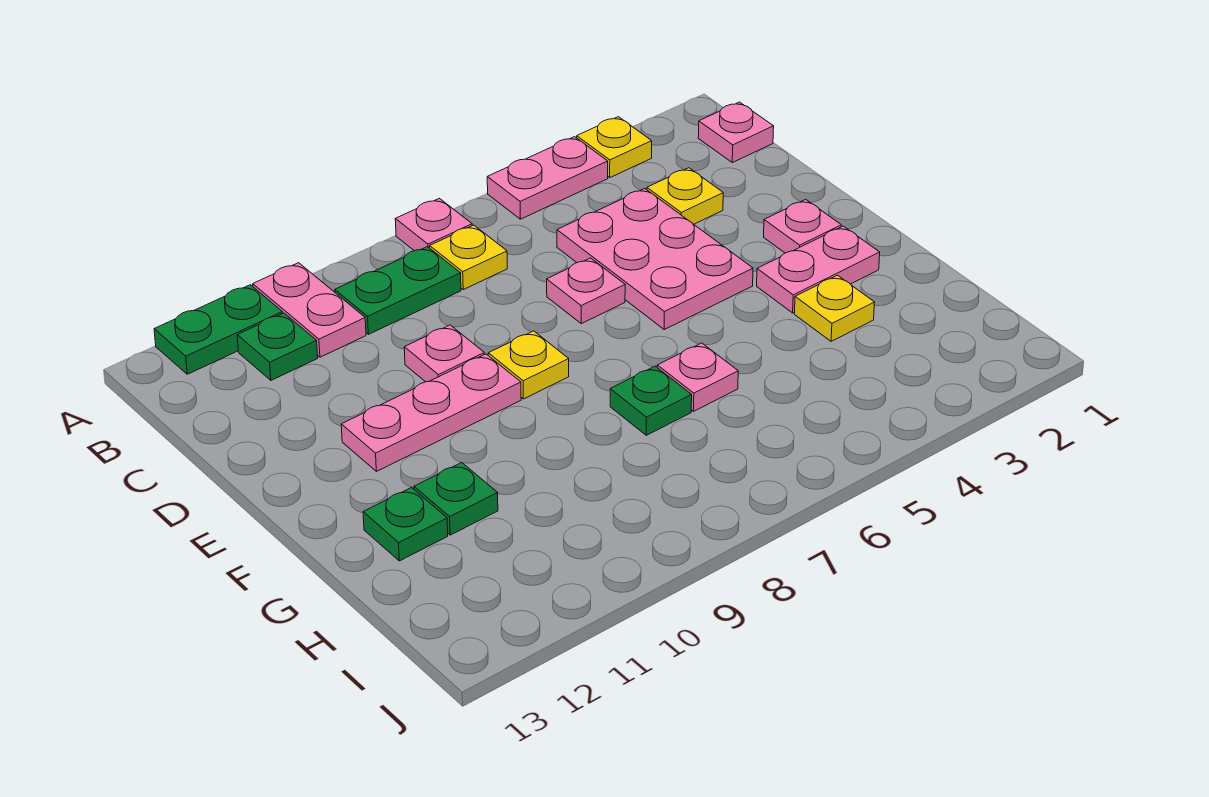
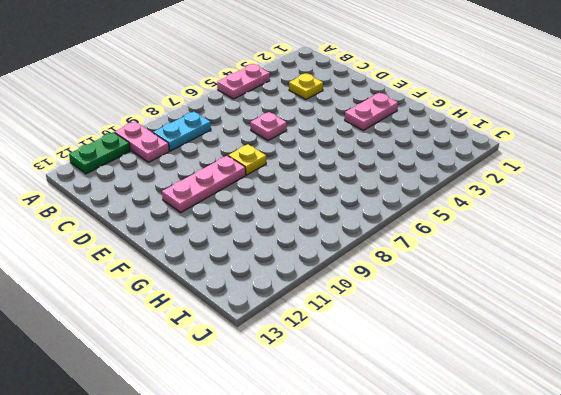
cyan plate B8:B9 level 1 -> green plate B8:B9 level 1
none -> yellow plate A3 level 1
none -> pink plate A7 level 1
none -> pink plate B1 level 1

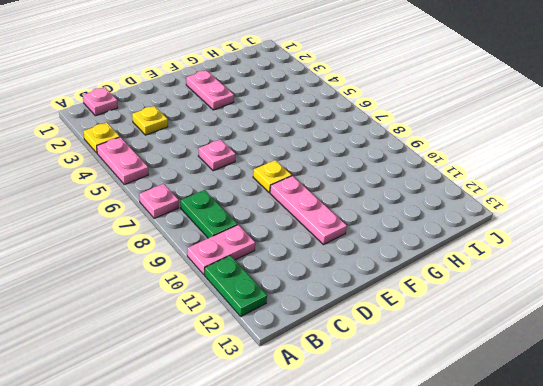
none -> yellow plate B7 level 1
none -> green plate B11 level 1
none -> pink plate C4:E5 level 1

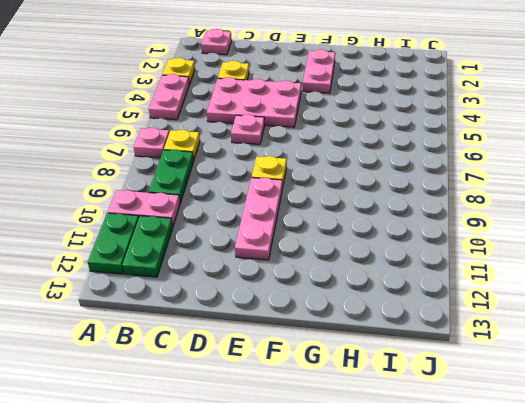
green plate B11:B12 level 1 -> green plate B11 level 1
none -> pink plate D9 level 1
none -> pink plate E2 level 1
none -> yellow plate G3 level 1

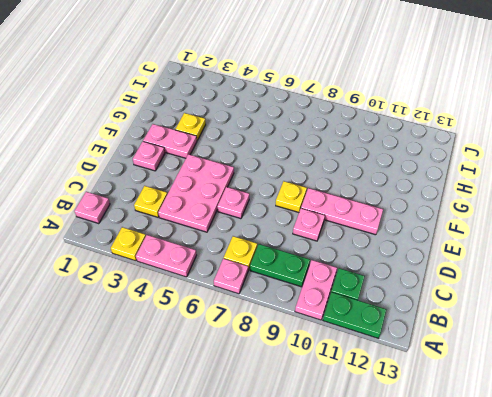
none -> pink plate G6 level 1
none -> green plate G7 level 1
none -> green plate G11 level 1

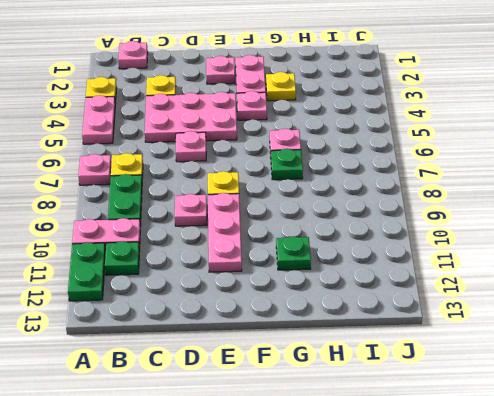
pink plate F4 level 1 -> none
none -> green plate G12 level 1

